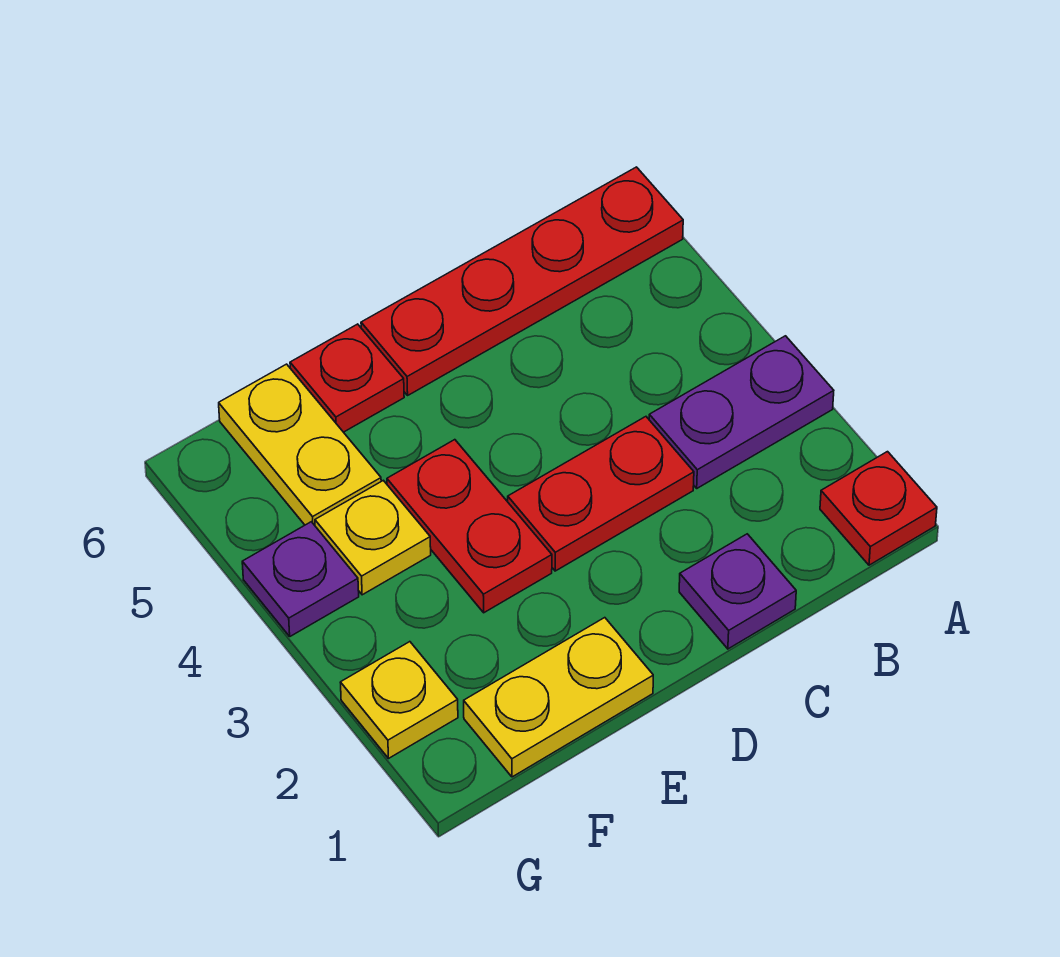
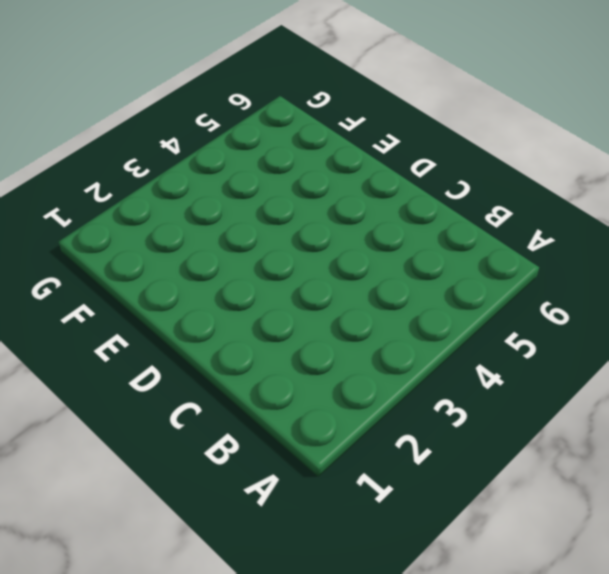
none -> red plate A1 level 1
none -> purple plate A3:B3 level 1
none -> red plate A6:D6 level 1

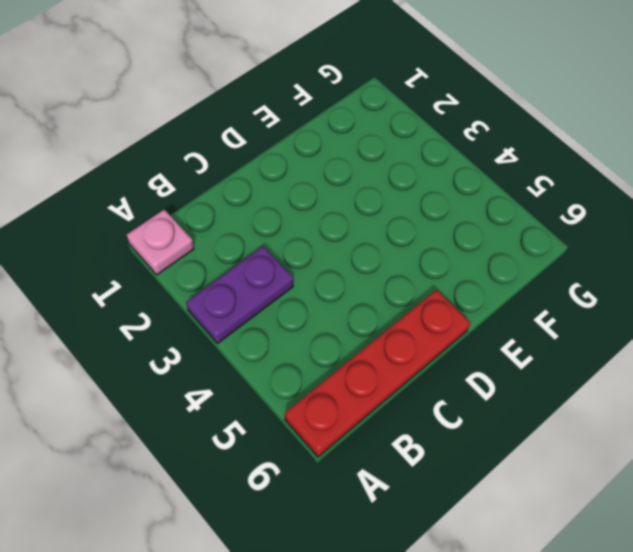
pink plate A1 level 1 -> red plate A1 level 1
none -> purple plate C1 level 1
none -> red plate C3:D3 level 1
none -> yellow plate E1:F1 level 1

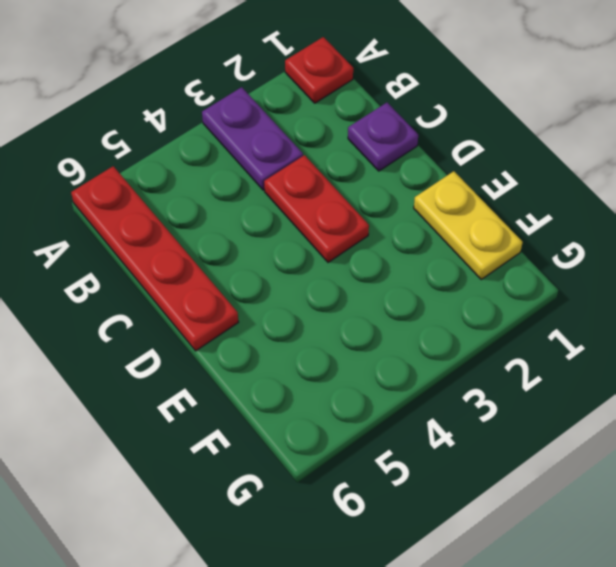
none -> red plate E3:E4 level 1
none -> red plate E6 level 1
none -> yellow plate F4 level 1

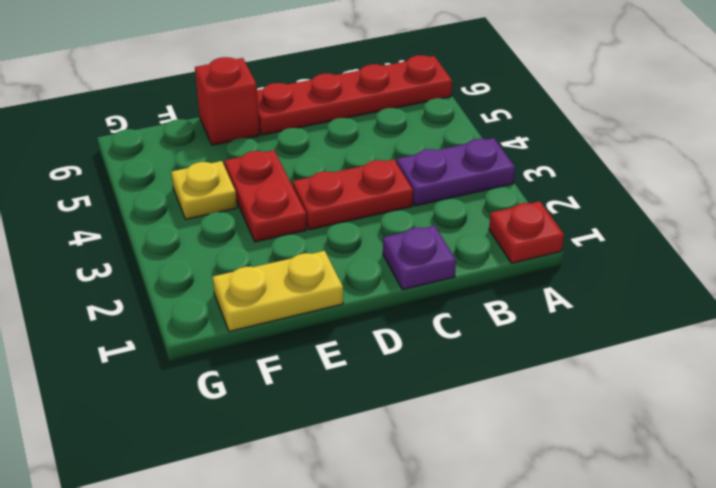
red brick E6 level 1 -> red plate E6 level 1
none -> yellow plate F5:F6 level 1
none -> yellow plate G2 level 1
none -> purple plate G4 level 1

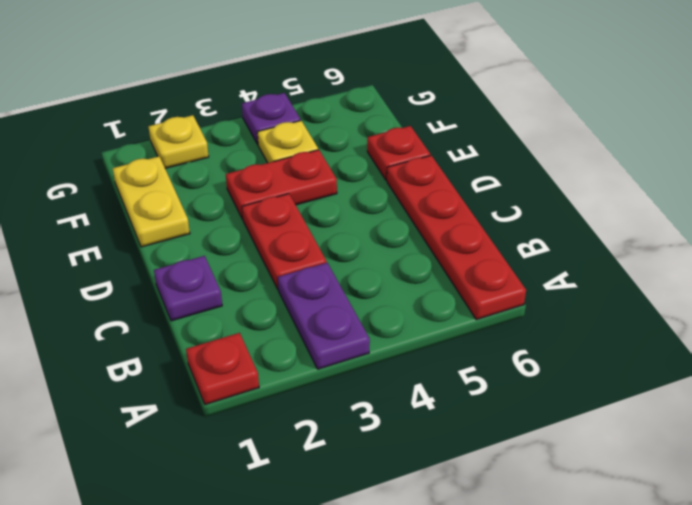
none -> yellow plate F5:F6 level 1

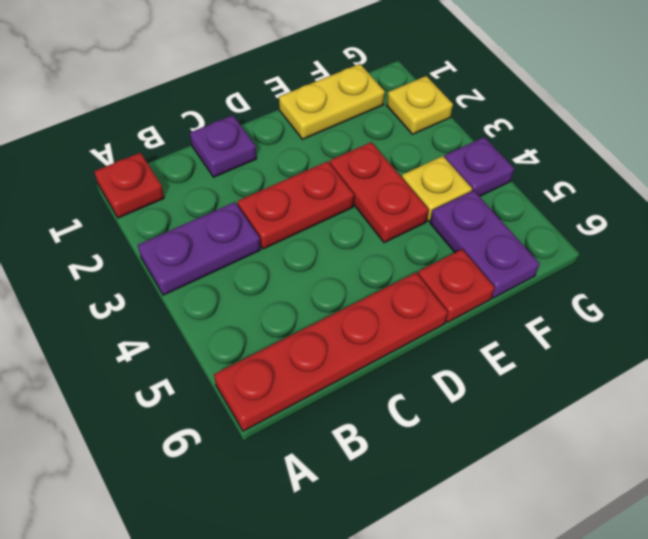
purple plate F5:F6 level 1 -> yellow plate F5:F6 level 1

